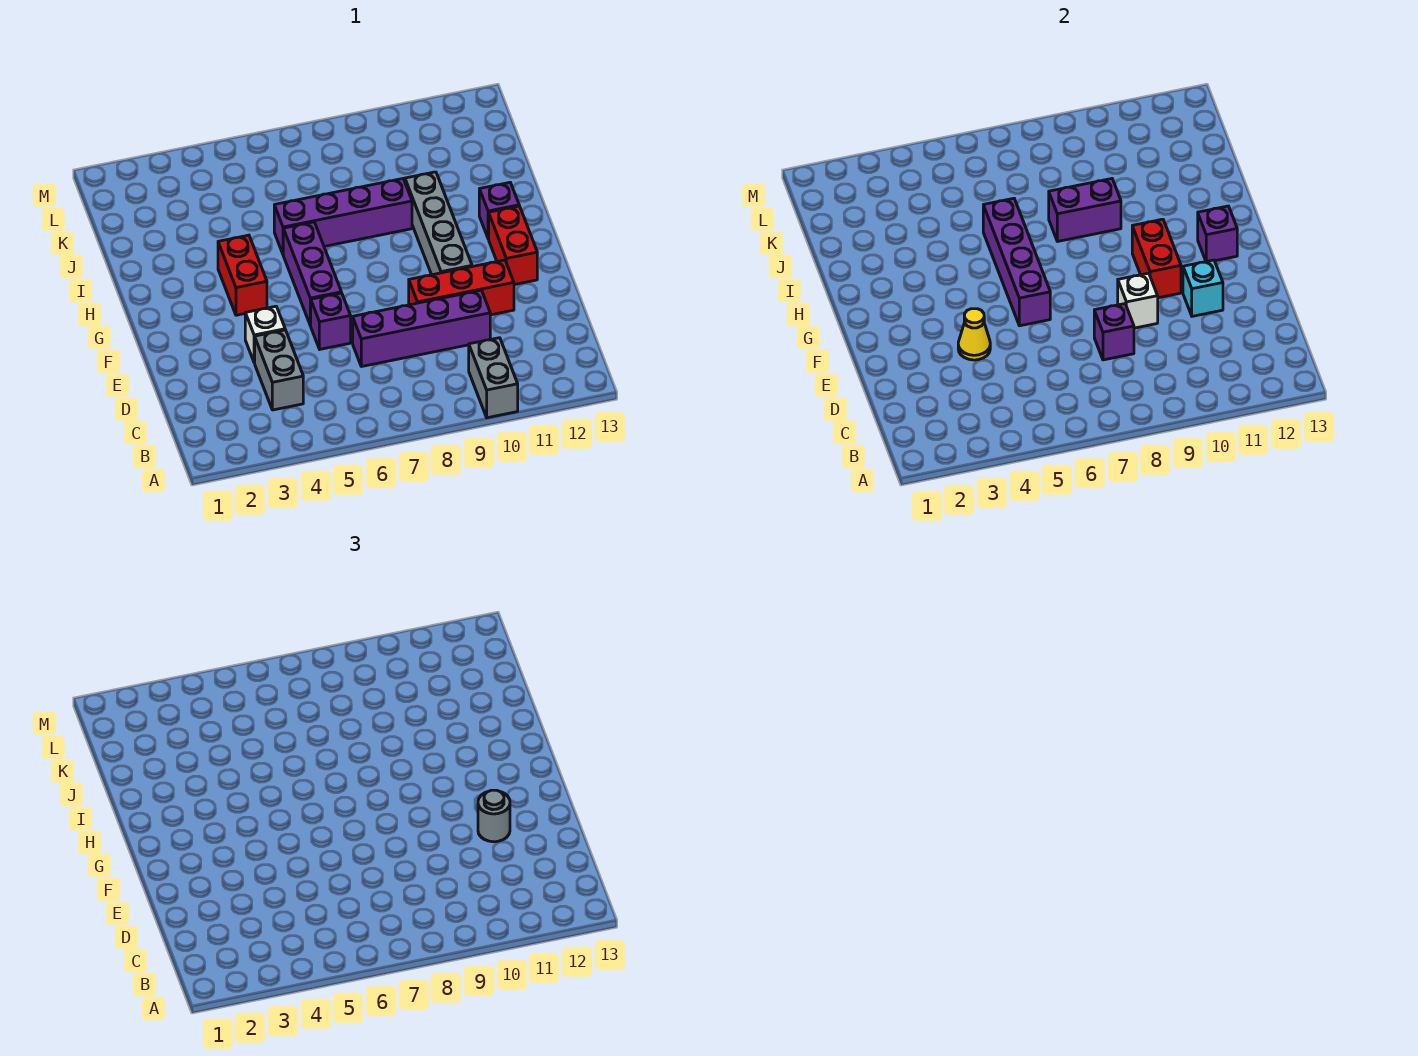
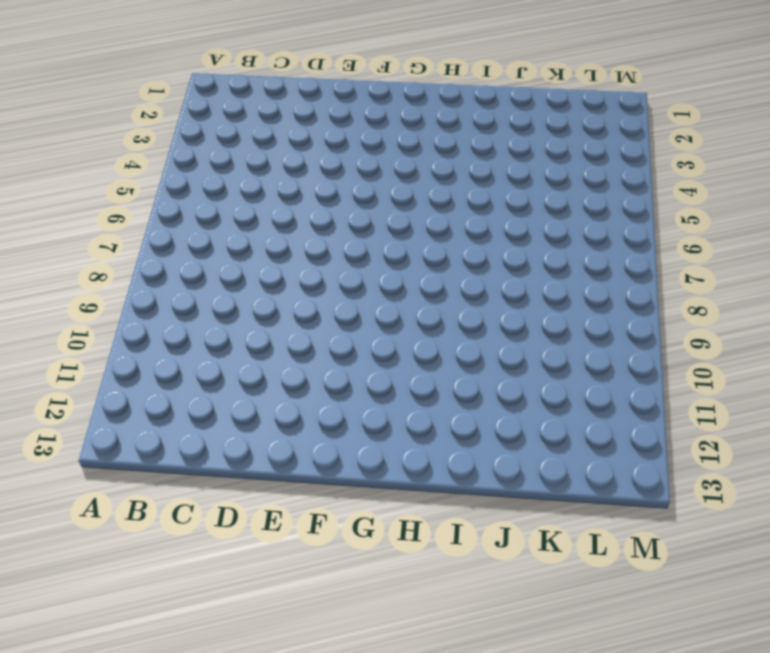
none -> grey brick A10:B10 level 1
none -> grey brick C4:D4 level 1
none -> purple brick D7:D10 level 1

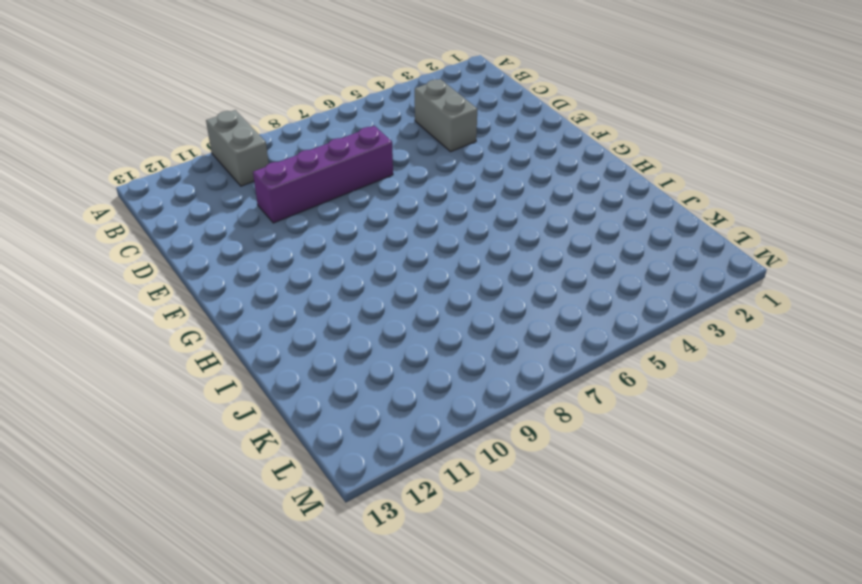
none -> white brick E4 level 1
none -> purple brick E6 level 1
none -> red brick E9:E11 level 1

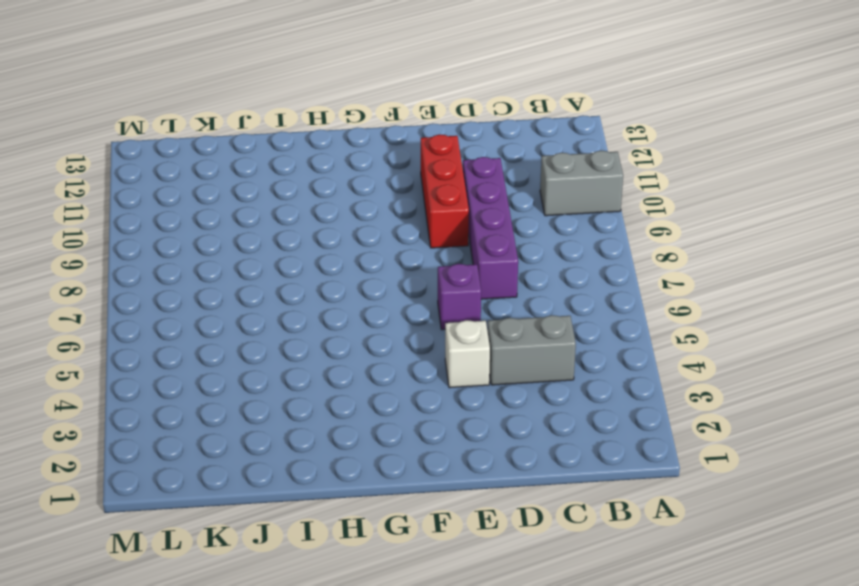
none -> purple brick F6:H6 level 1
none -> grey brick F10:I10 level 1
none -> red brick F12:G12 level 1

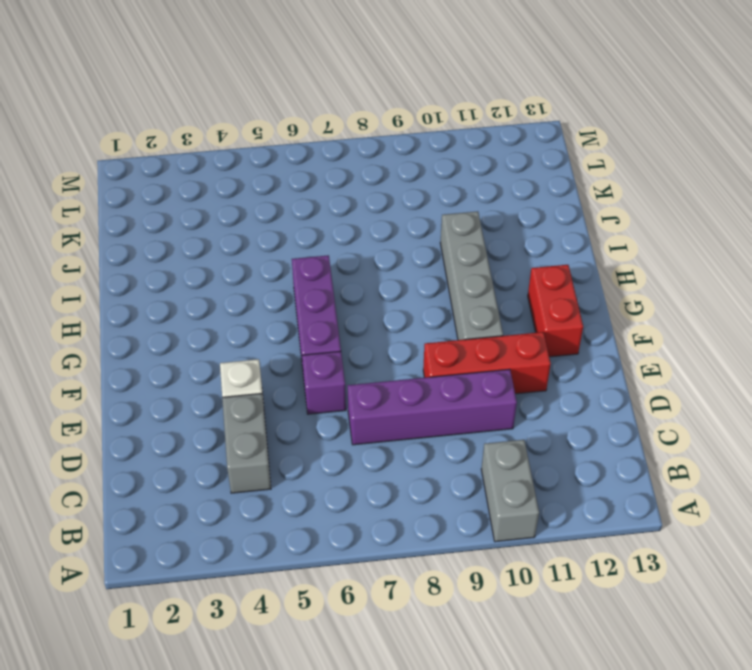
none -> red brick G4:H4 level 1
none -> purple brick H12 level 1
none -> purple brick I6:I9 level 1

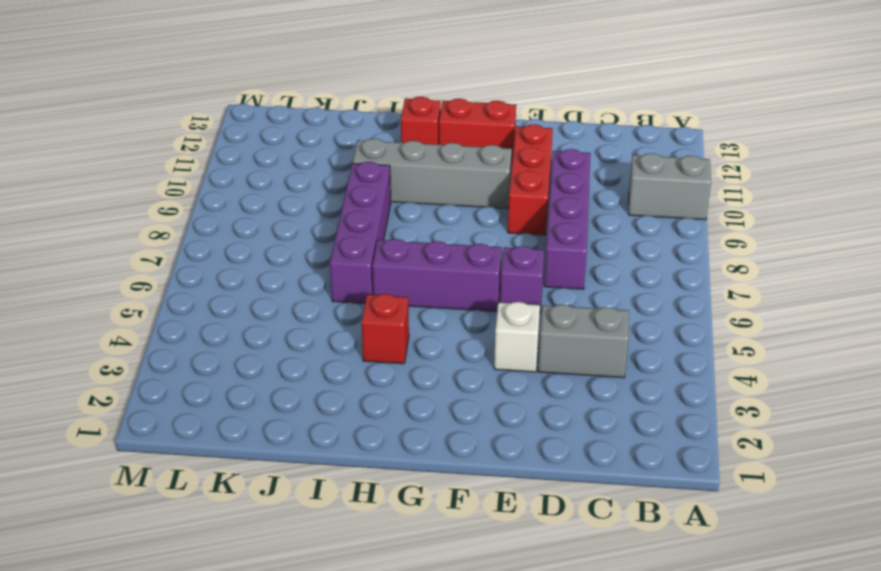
red brick H4 level 1 -> red brick G4:H4 level 1
red brick H12 level 1 -> purple brick H12 level 1
none -> purple brick D8 level 2
none -> yellow cone E4 level 2
none -> white brick E9 level 2

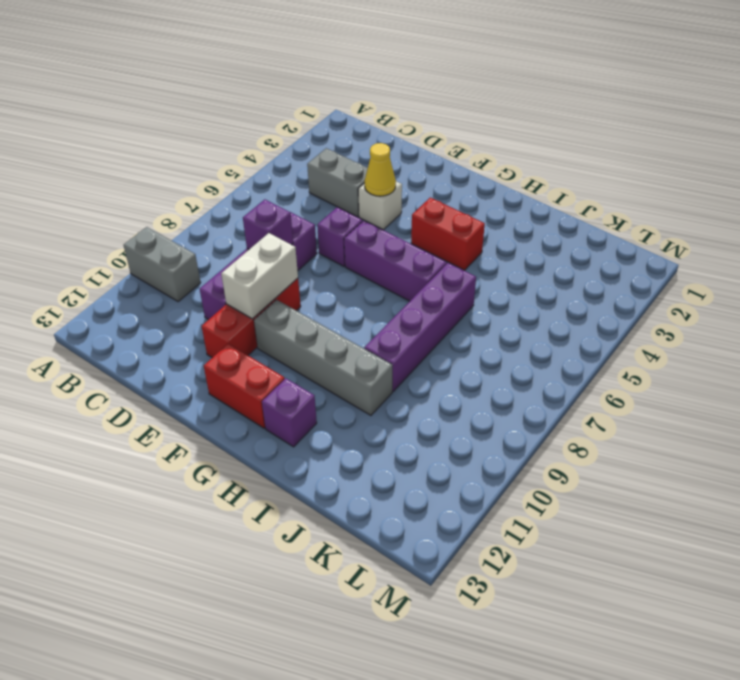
white brick E9:E10 level 2 -> white brick E9 level 2
none -> cyan brick E11 level 2
none -> purple brick F6:I6 level 2
none -> red brick F10:G10 level 2

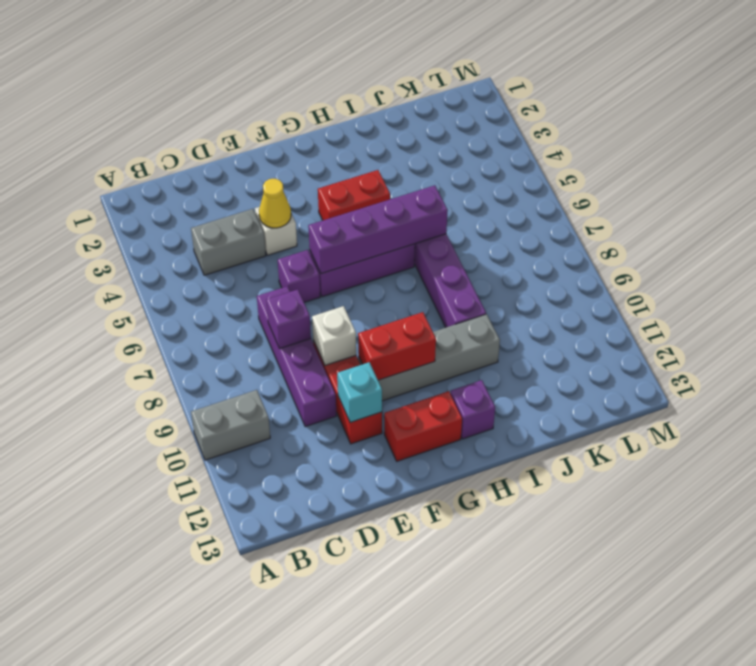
none -> purple brick G12 level 2
none -> purple brick I8:I9 level 2
none -> grey round brick E11 level 3

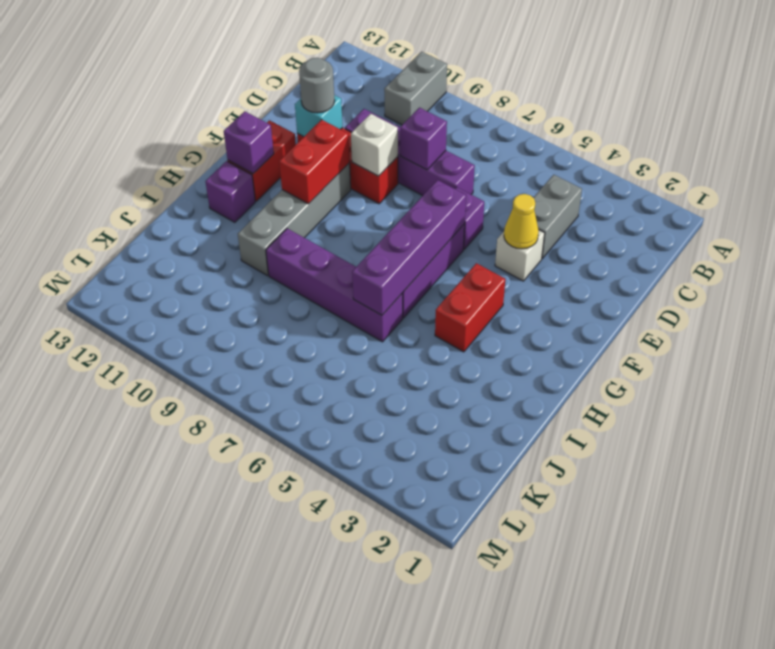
none -> purple brick I8:I9 level 2

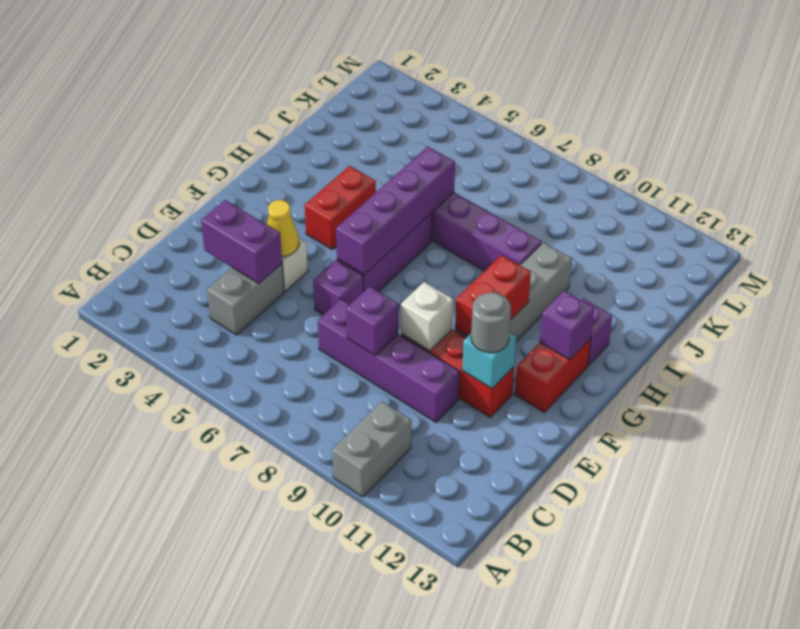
purple brick D3:D4 level 2 -> purple brick I8:I9 level 2

